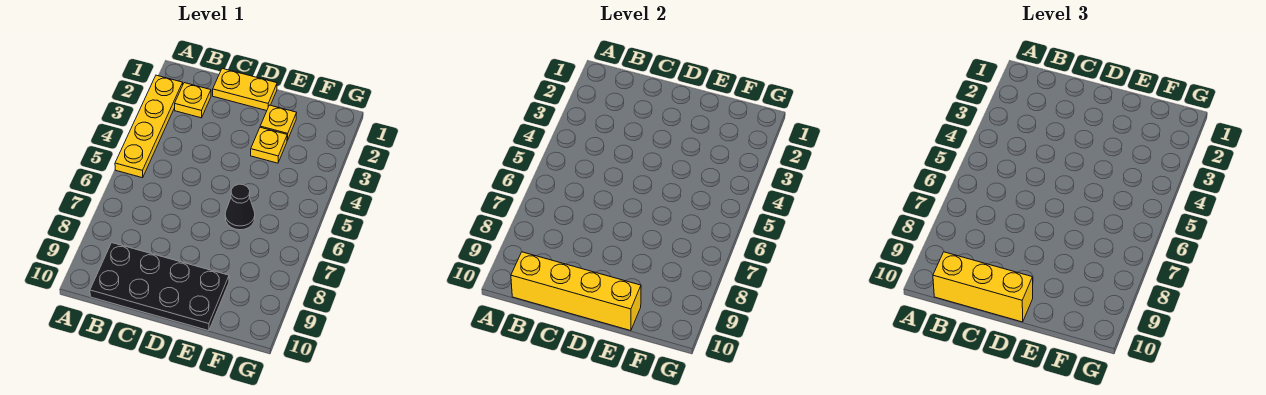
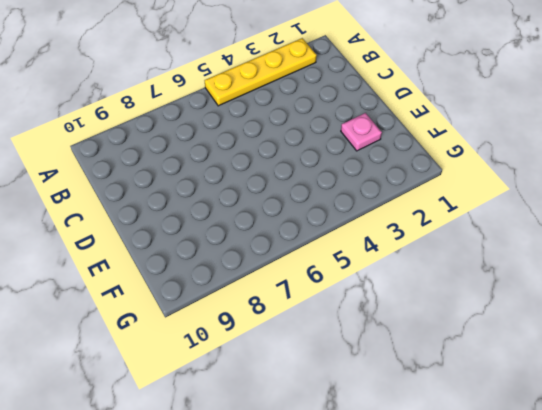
pink plate E2 level 1 -> yellow plate E2 level 1
none -> yellow plate B2 level 1
none -> black plate B9:E10 level 1

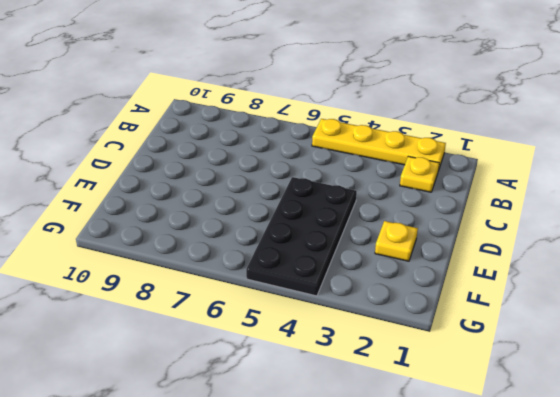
black plate D4:G5 level 1 -> black plate B9:E10 level 1
none -> yellow plate C1:D1 level 1
none -> yellow plate E3 level 1

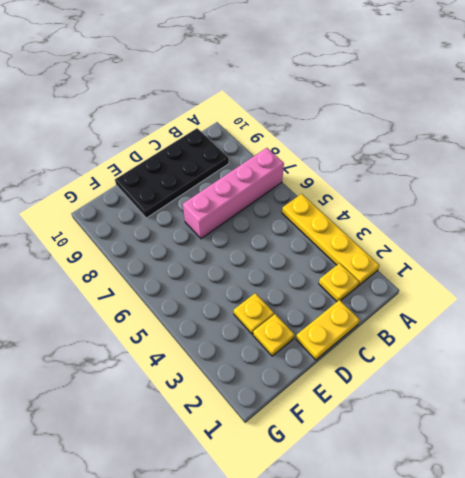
pink brick A7:D7 level 1 -> none
none -> black cone E6 level 1
none -> yellow brick B10:E10 level 2

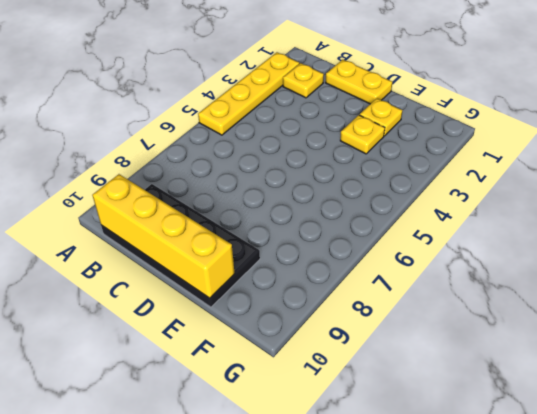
none -> black cone E6 level 1
none -> yellow brick B10:D10 level 3

